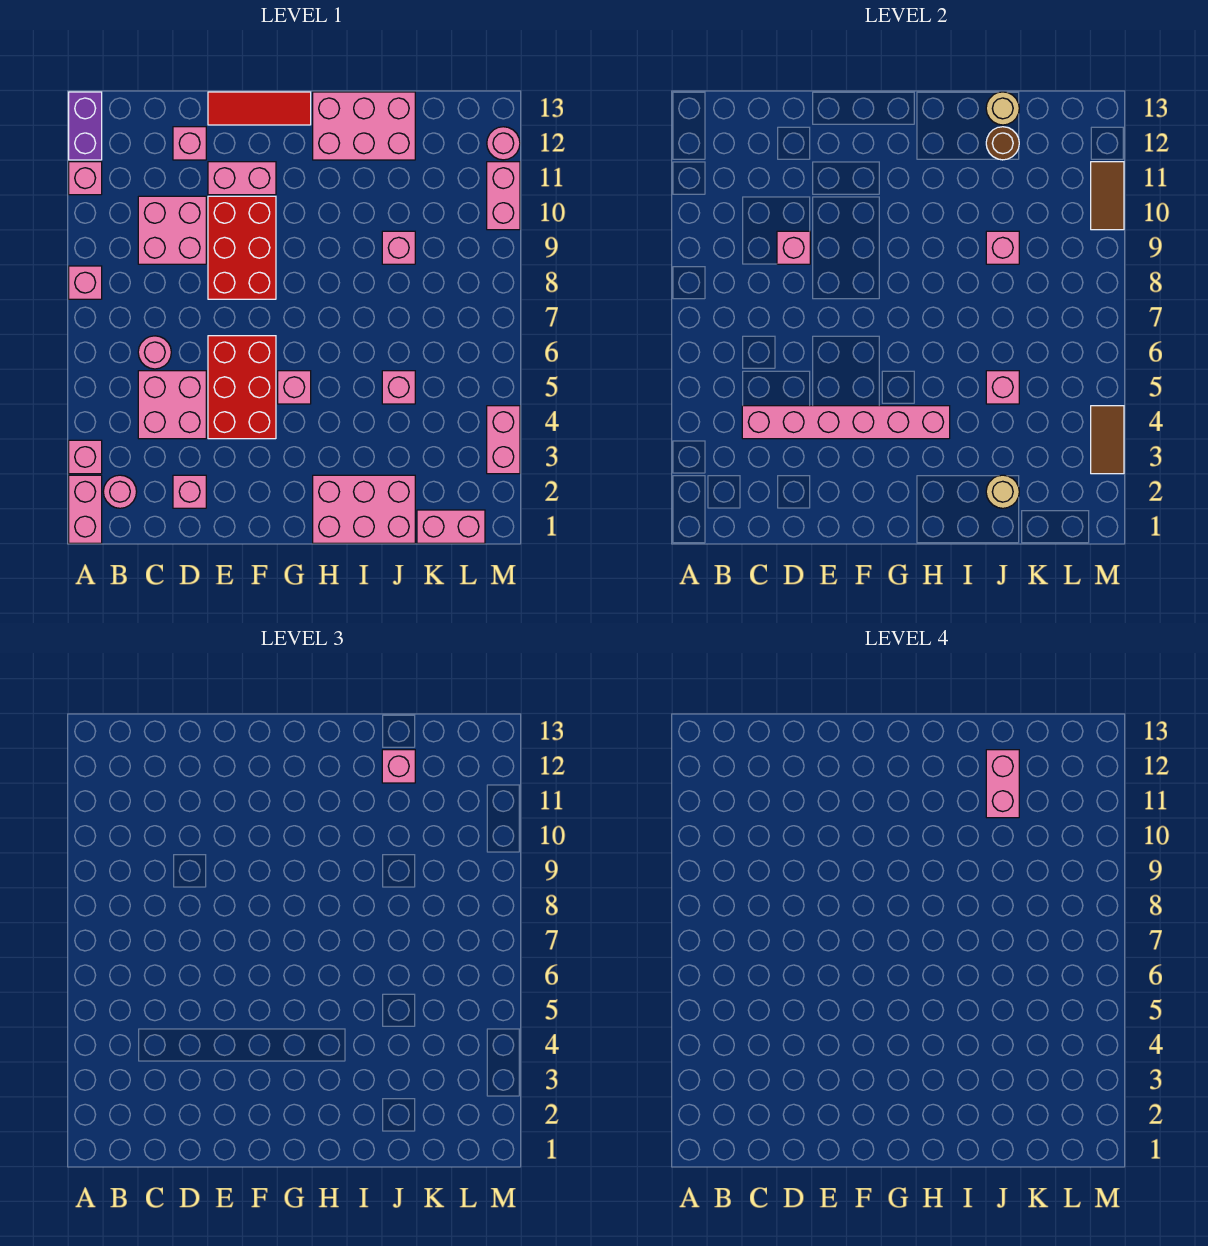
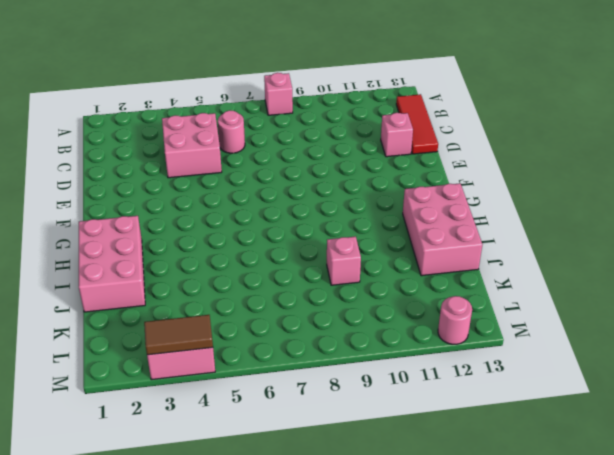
red tile B13:D13 level 1 -> red tile E13:G13 level 1
none -> pink brick A1:A2 level 1
none -> pink brick A3 level 1
none -> pink brick A11 level 1
none -> purple brick A12:A13 level 1

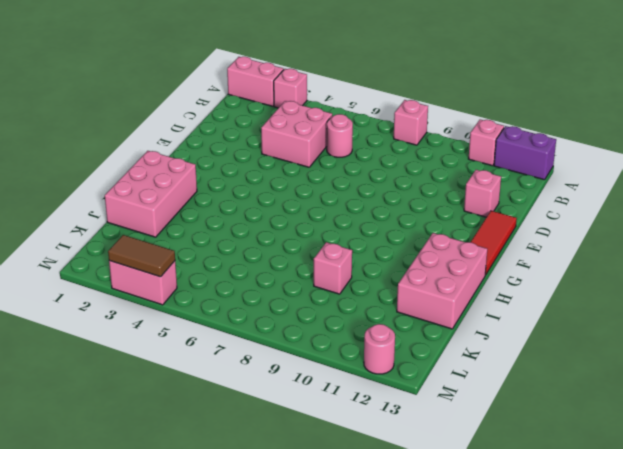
none -> pink round brick B2 level 1
none -> pink brick C9:D10 level 1
none -> pink brick D2 level 1
none -> red brick E4:F6 level 1

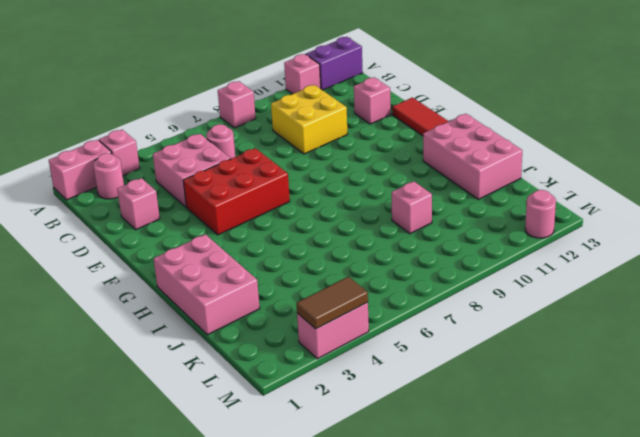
yellow brick C9:D10 level 1 -> pink brick C9:D10 level 1
none -> red brick E8:F10 level 1
none -> pink brick E11:F11 level 1
none -> pink brick G5 level 1
none -> pink brick J5 level 1

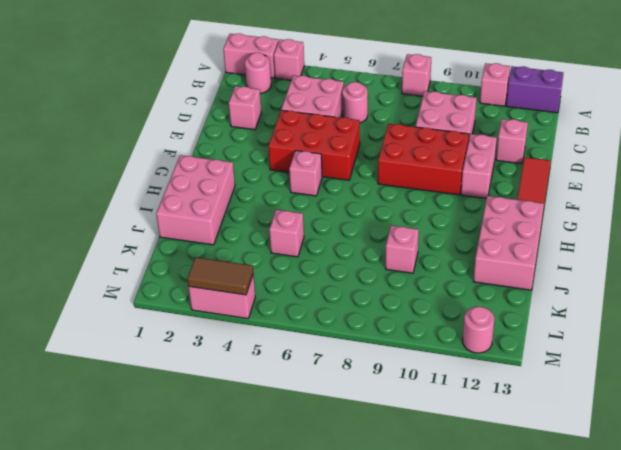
none -> pink brick K1:L1 level 1
none -> pink brick M10:M11 level 1
none -> pink brick C4:H4 level 2
none -> pink brick D9 level 2

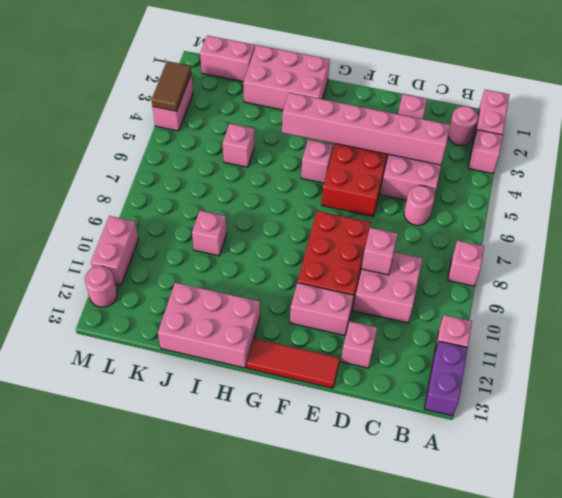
none -> tan round brick J2 level 2
none -> pink brick J5 level 2
none -> pink brick J9 level 2
none -> brown round brick J12 level 2

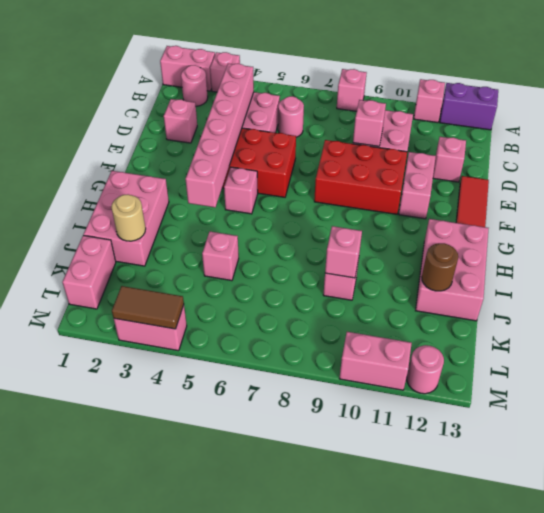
none -> pink brick J5 level 2
none -> tan round brick J13 level 2
none -> brown tile M10:M11 level 2
none -> pink brick J12 level 3

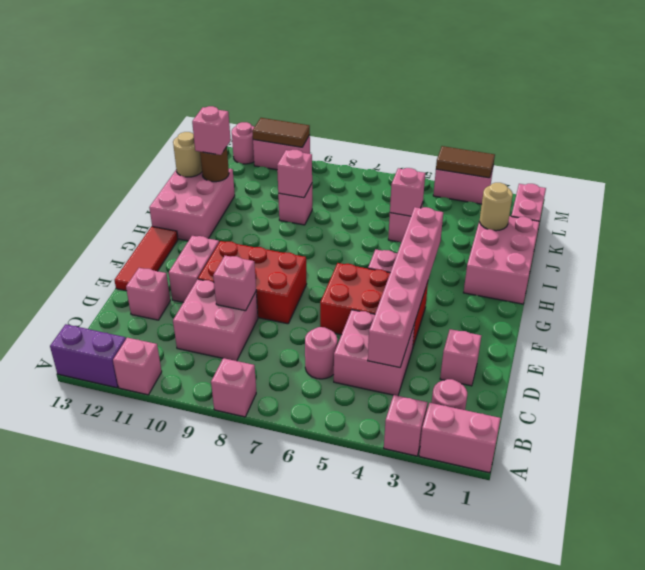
none -> pink brick J11:J12 level 4

